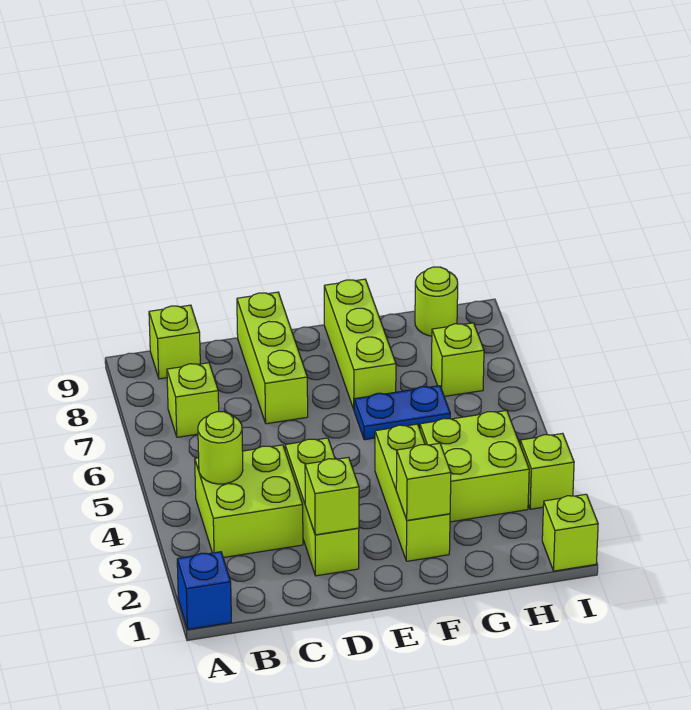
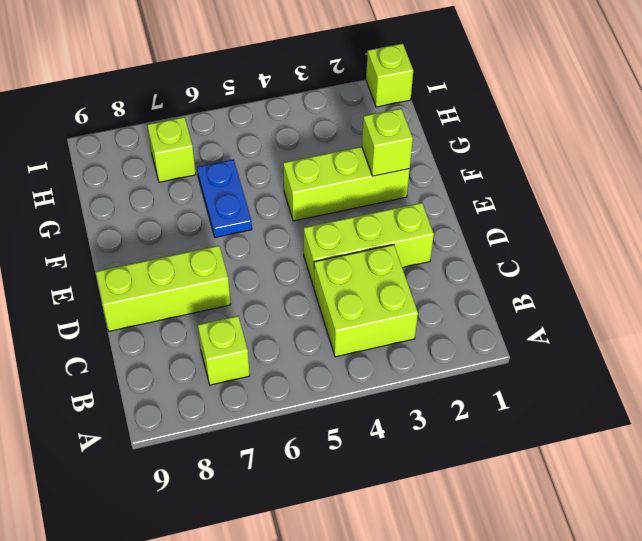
none -> blue brick A1 level 1
none -> lime brick B9 level 1
none -> lime brick F7:F9 level 1

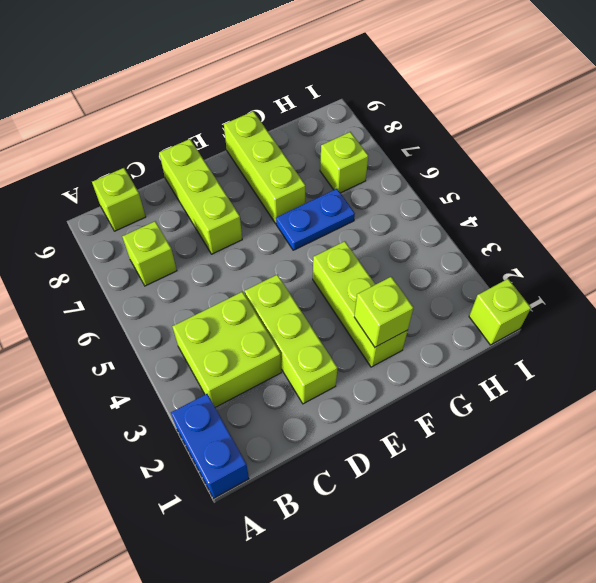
blue brick A1:A2 level 1 -> blue brick A1 level 1
none -> lime brick G3:H4 level 1
none -> lime round brick H9 level 1
none -> lime brick I3 level 1

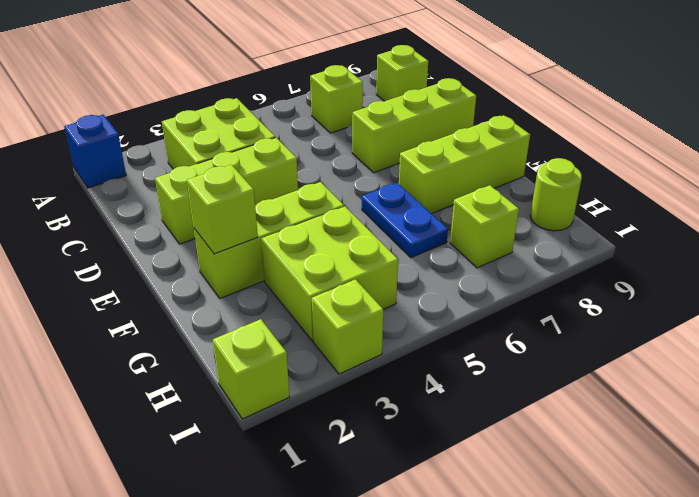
none -> lime round brick B4 level 2
none -> lime brick D2 level 2

